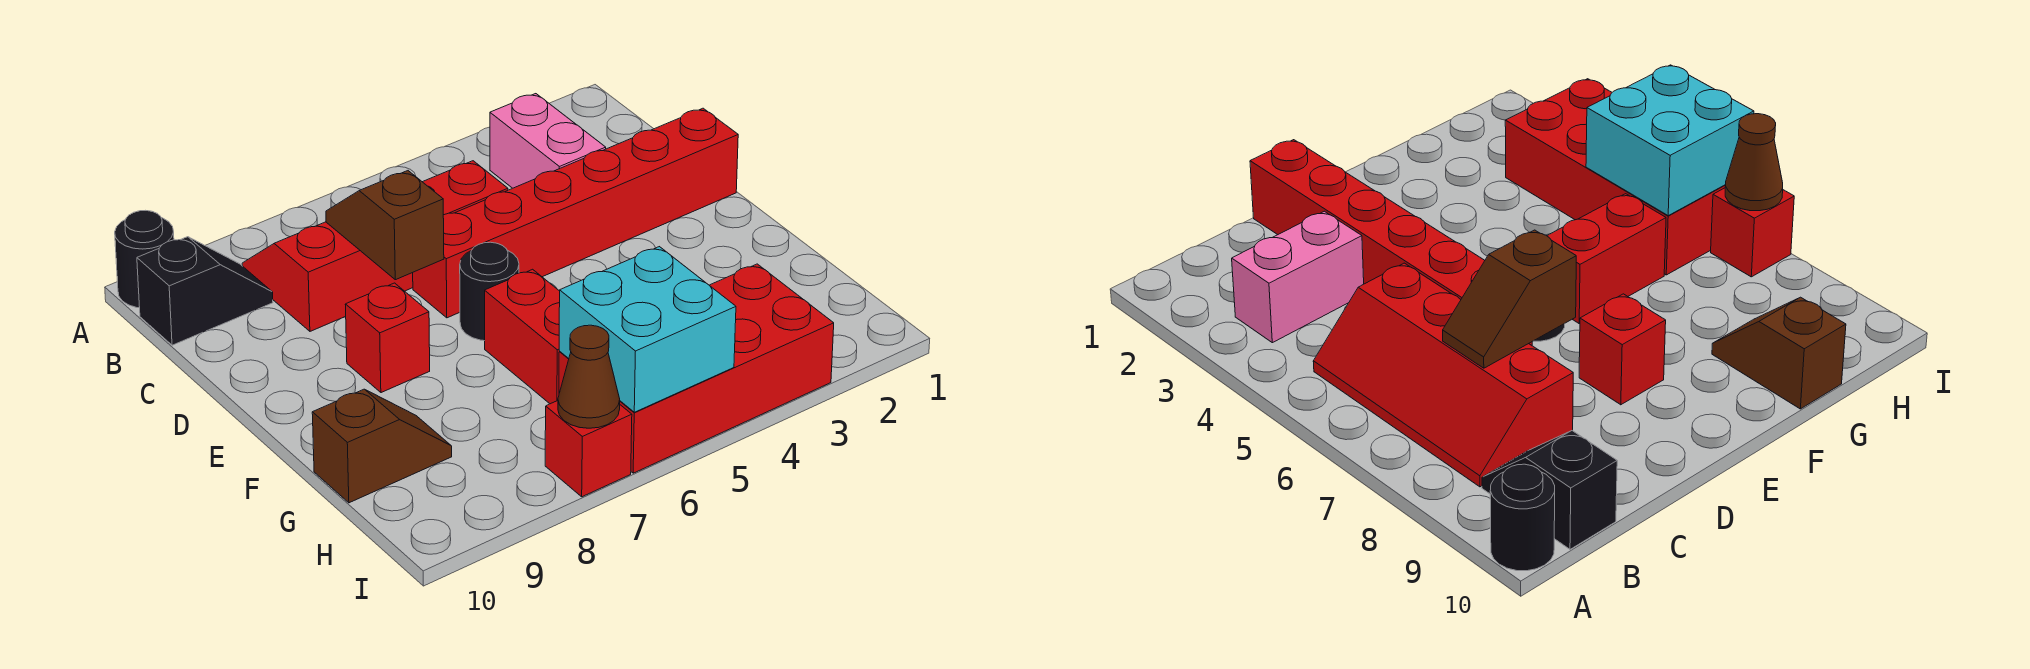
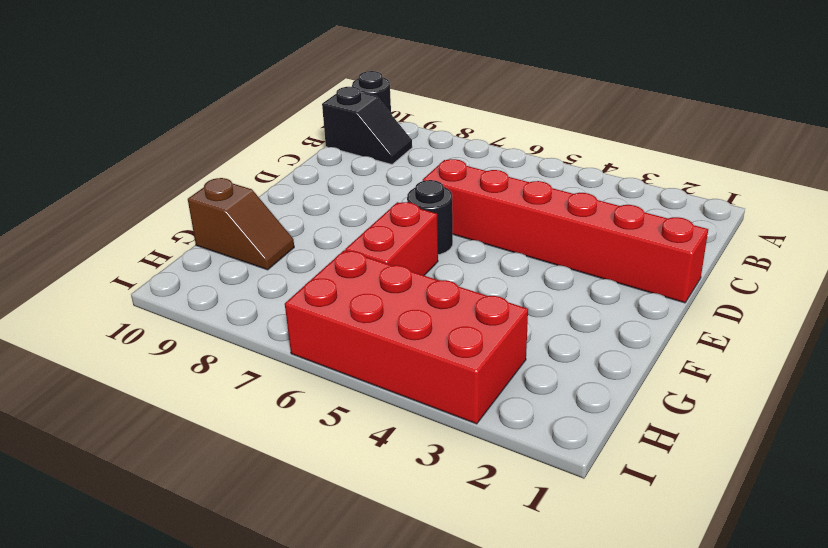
none -> pink brick B3:C3 level 1
none -> red slope B5:C8 level 1 top C
none -> red brick E8 level 1

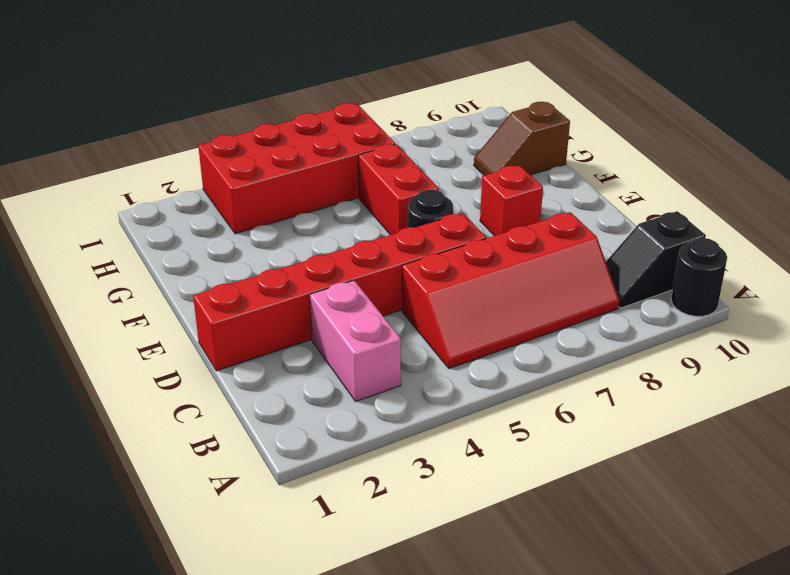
none -> red brick I7 level 1
none -> brown slope C7:D7 level 2 top D
none -> cyan brick H5:I6 level 2

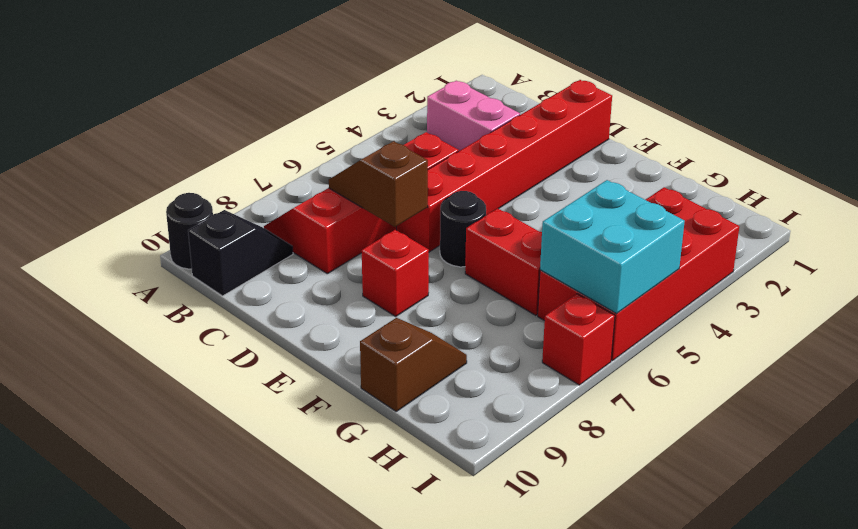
none -> brown cone I7 level 2

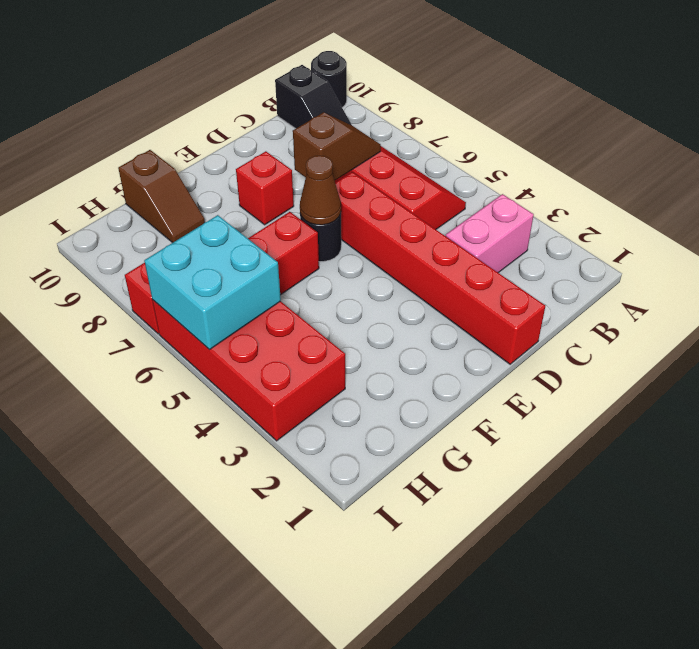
brown cone E6 level 2 -> brown cone I7 level 2

